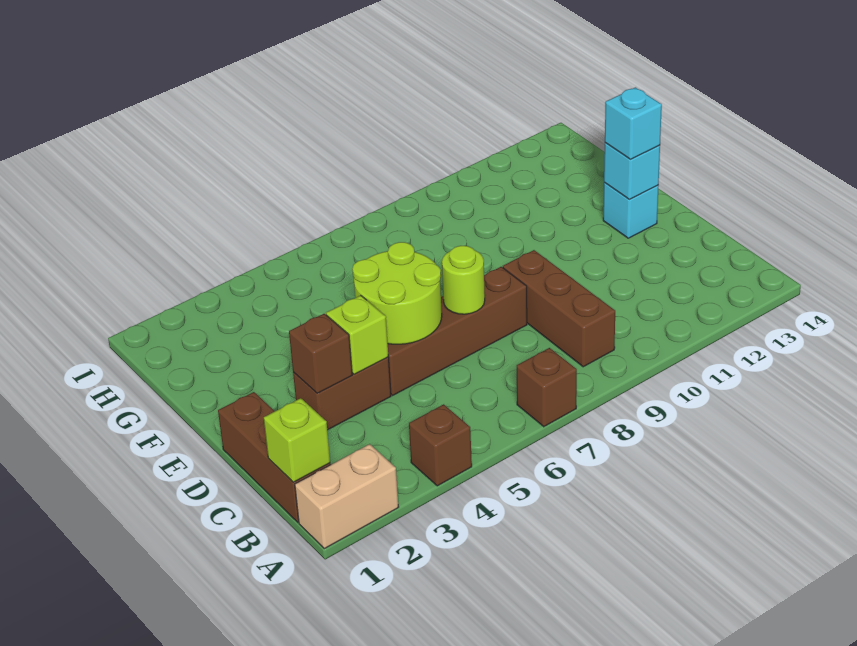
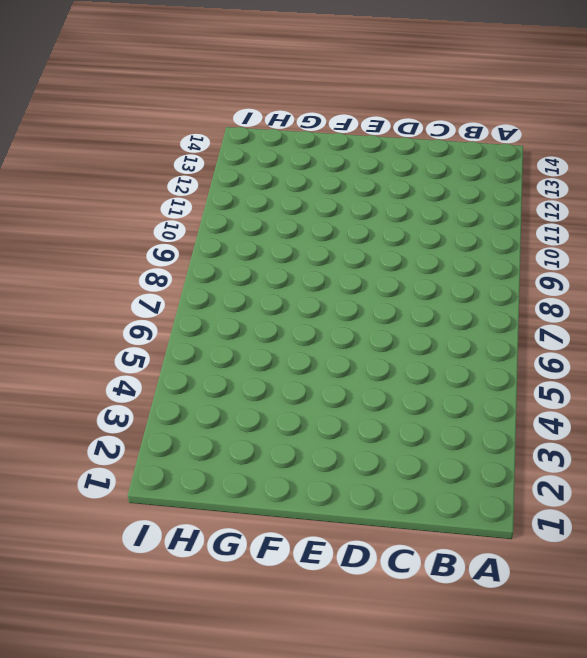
none -> tan brick A1:A2 level 1
none -> brown brick A4 level 1
none -> brown brick A7 level 1

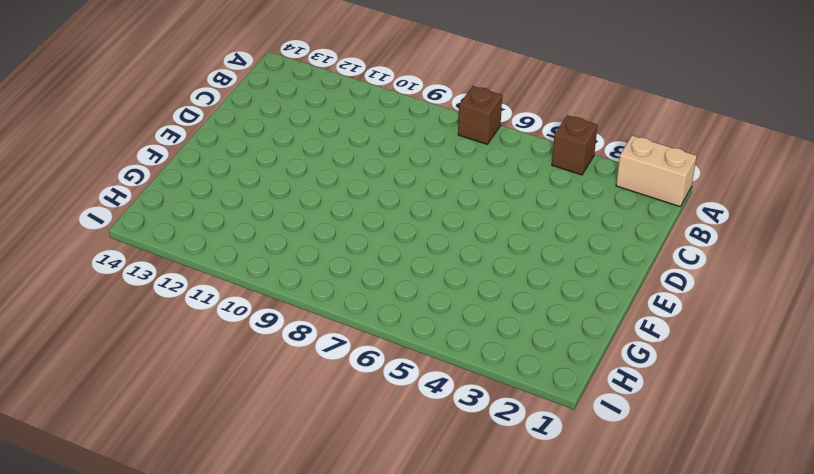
none -> brown brick B1:D1 level 1
none -> brown brick B9:D9 level 1
none -> brown brick D3:D4 level 1

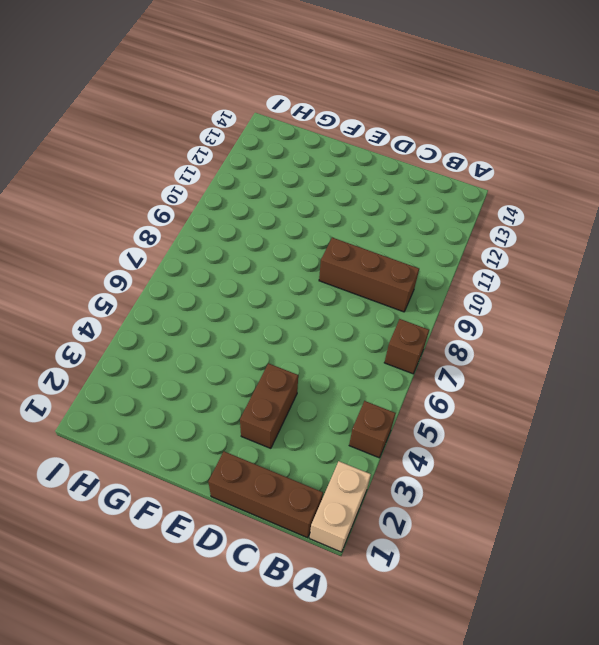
none -> brown brick D5:D8 level 1
none -> cyan brick E13 level 1
none -> lime brick B1 level 2

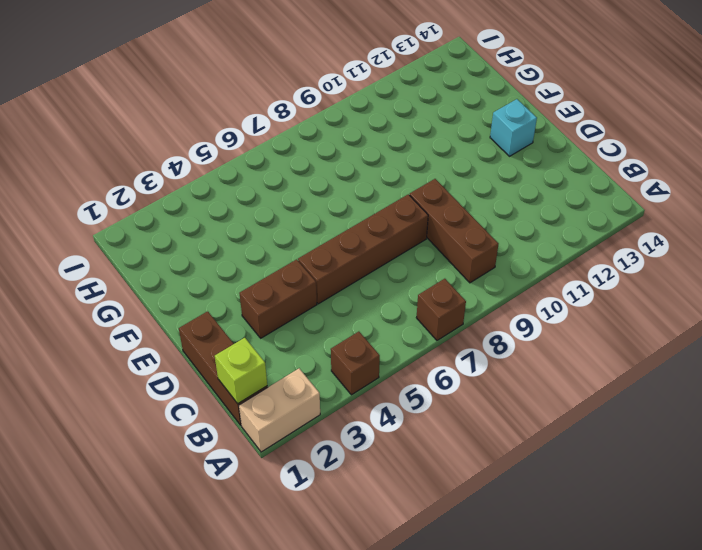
none -> brown brick D3 level 2
none -> lime brick D4 level 2
none -> lime round brick D5:E6 level 2

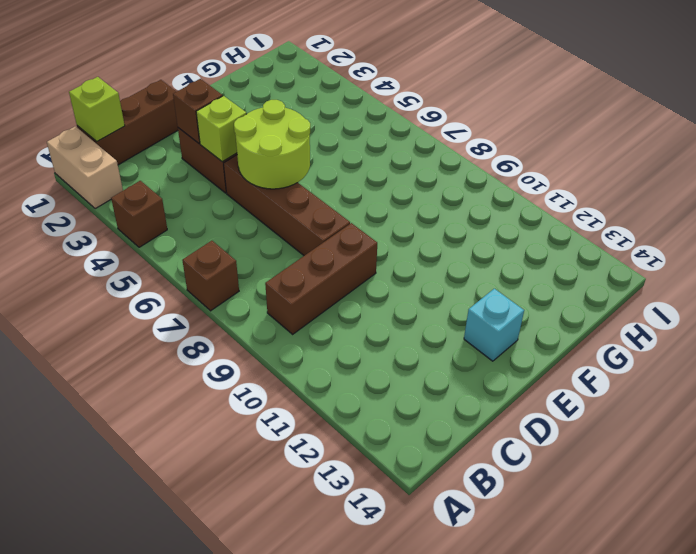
none -> lime round brick D7 level 2
none -> cyan brick E13 level 2
none -> cyan brick E13 level 3

